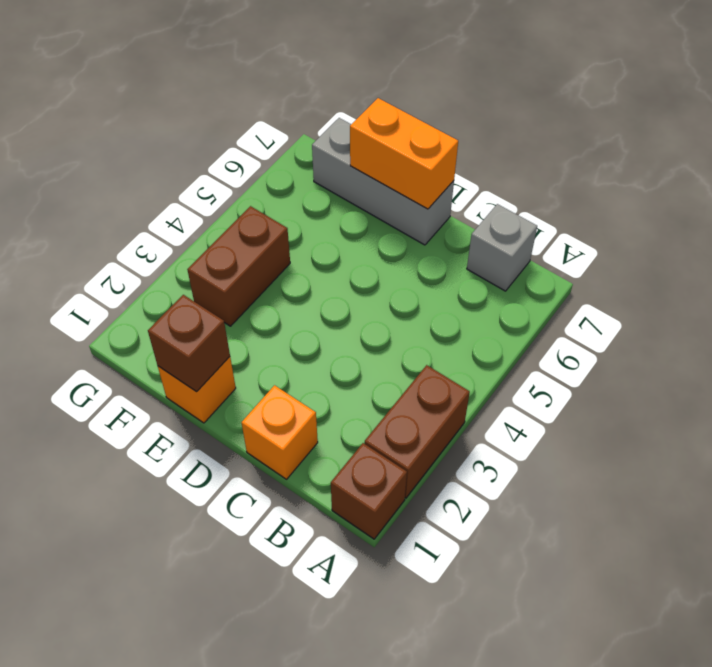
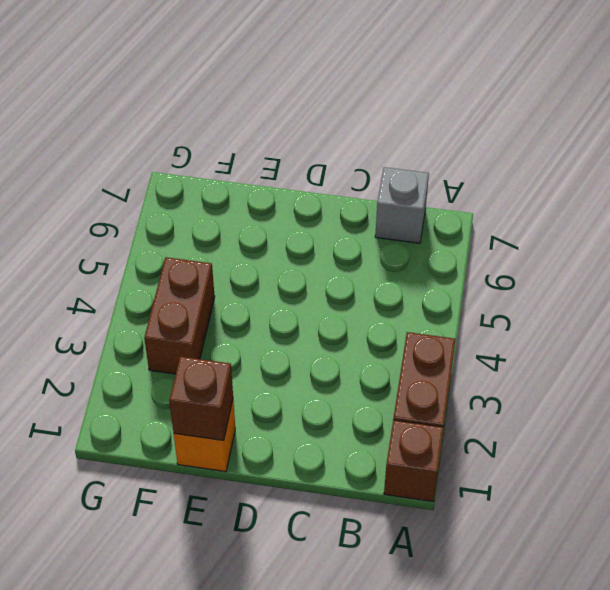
none -> orange brick C1 level 1
none -> grey brick D7:F7 level 1

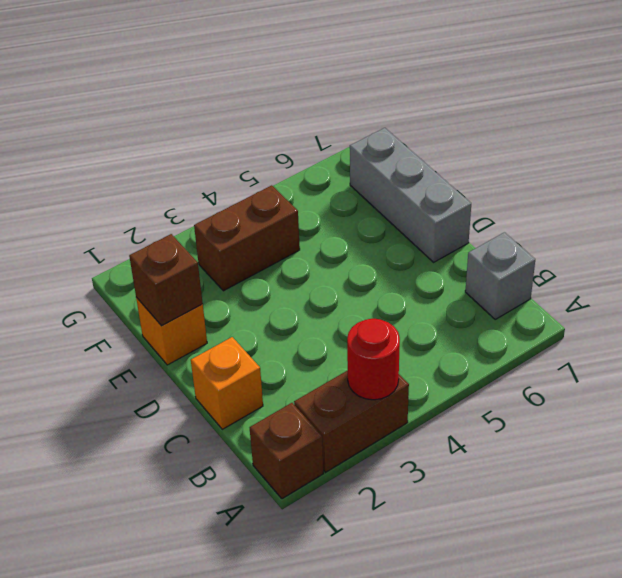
red round brick A3 level 2 -> none
none -> orange brick D7:E7 level 2

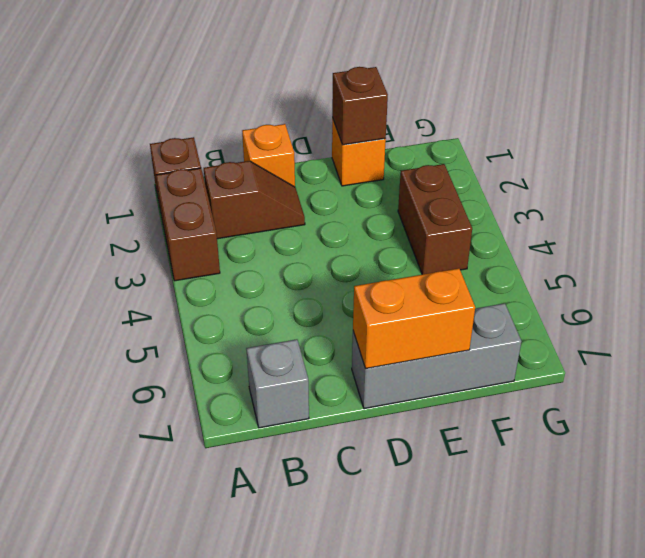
brown slope B2:C2 level 1 top B -> none

